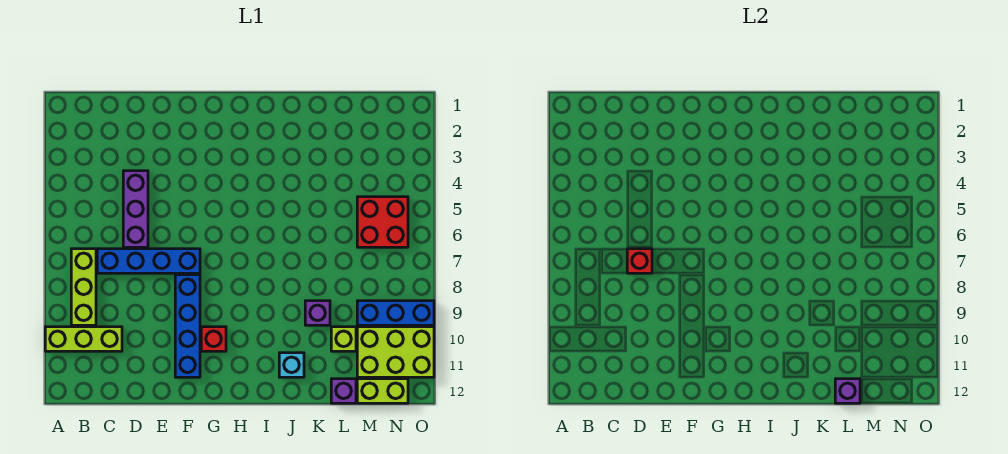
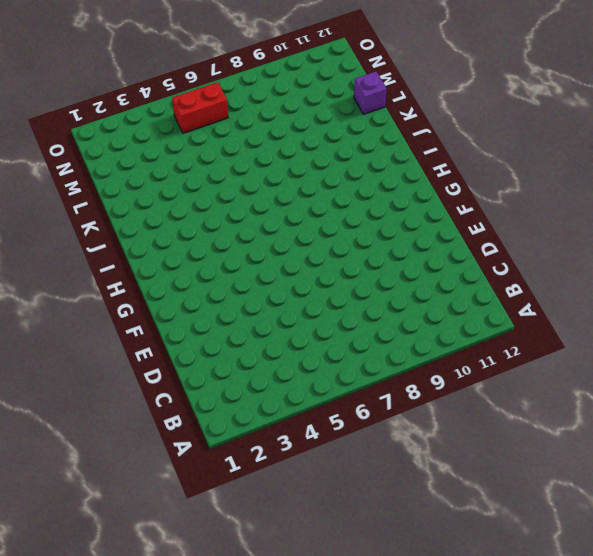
red brick N5:N6 level 1 -> red brick M5:N6 level 1
none -> lime brick A10:C10 level 1
none -> lime brick B7:B9 level 1
none -> blue brick C7:F7 level 1

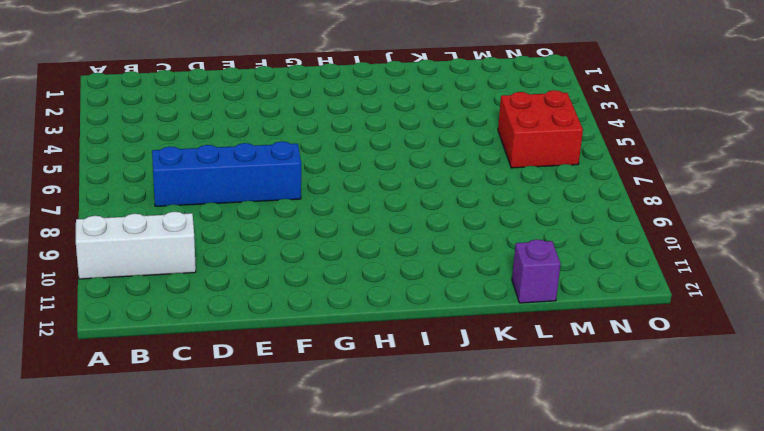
white brick A10:C10 level 1 -> lime brick A10:C10 level 1
none -> lime brick B7:B9 level 1
none -> purple brick D4:D6 level 1
none -> blue brick F8:F11 level 1

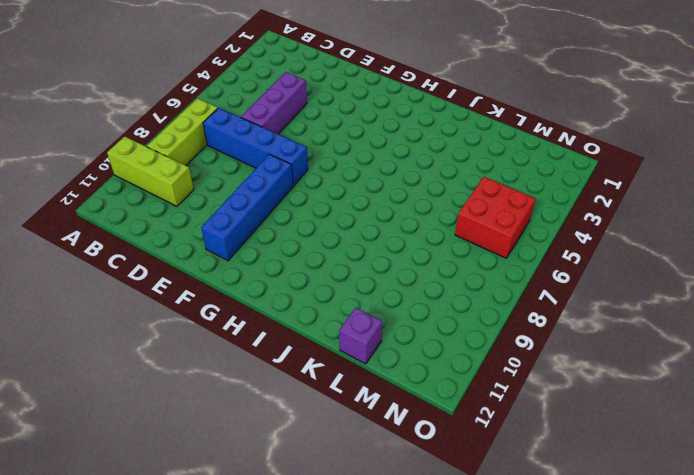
none -> red brick G10 level 1
none -> cyan brick J11 level 1
none -> purple brick K9 level 1

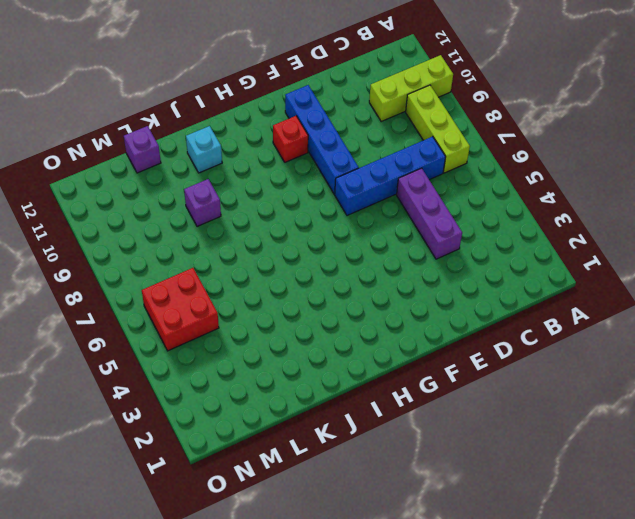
none -> lime brick L10 level 1
none -> blue brick M9:O9 level 1
none -> lime brick M10:O11 level 1

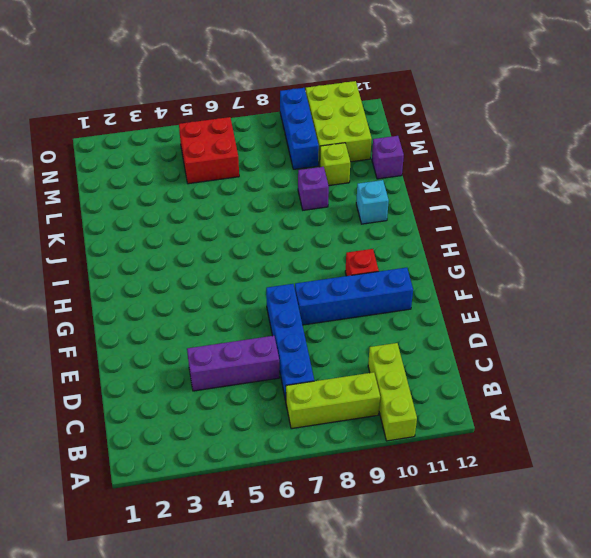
none -> lime brick M12:N12 level 1
none -> red brick D7 level 2
none -> purple brick L12 level 2

